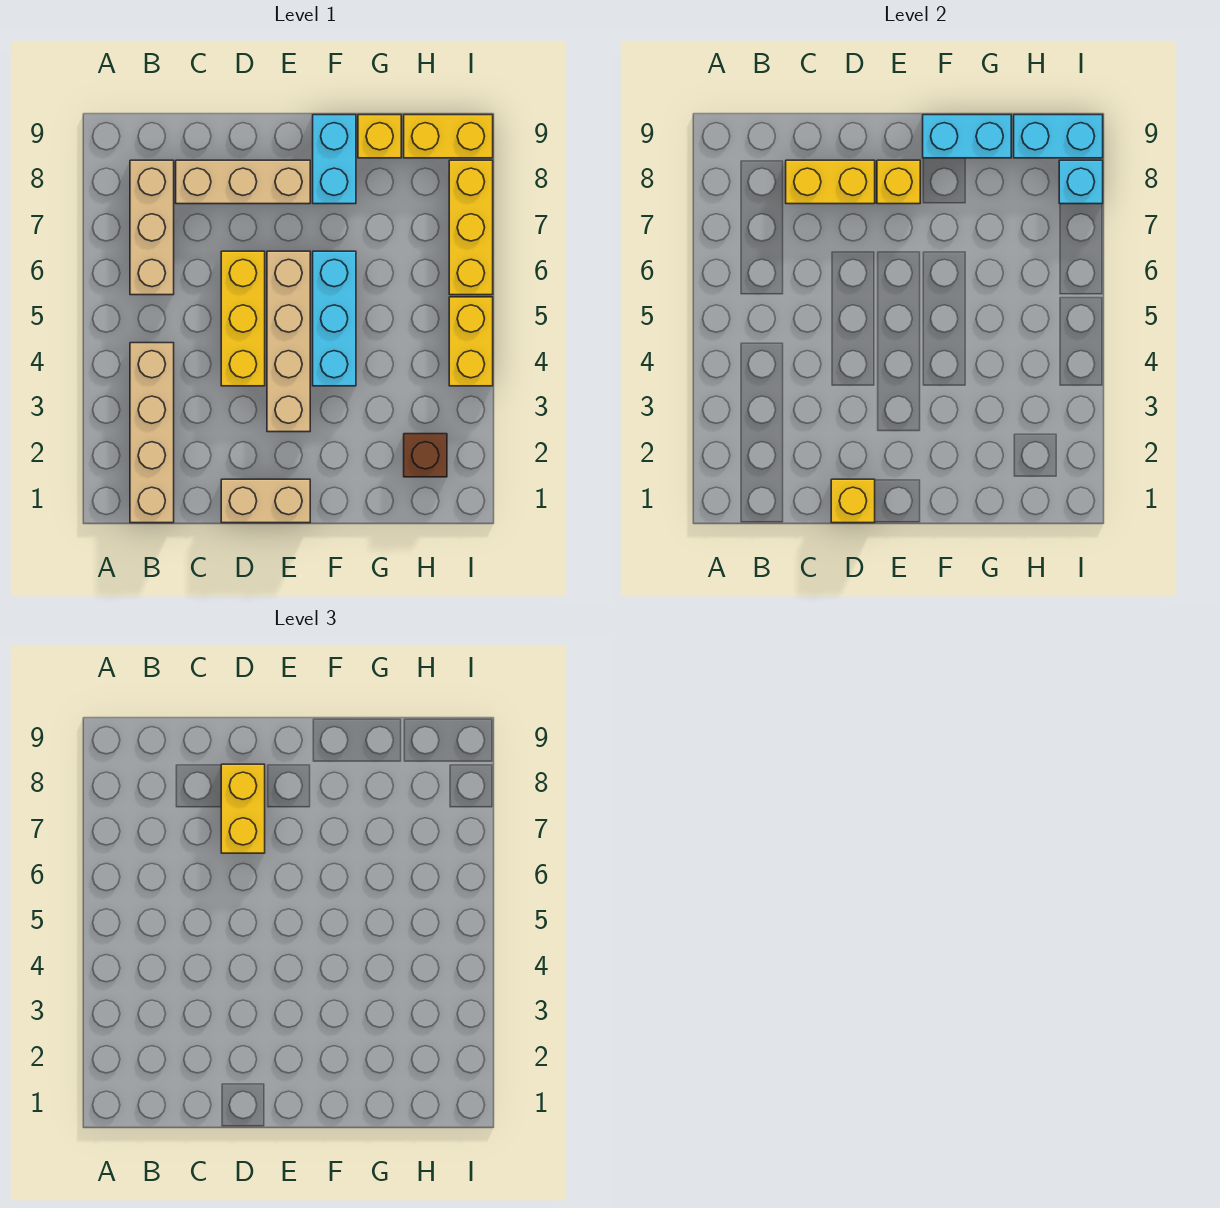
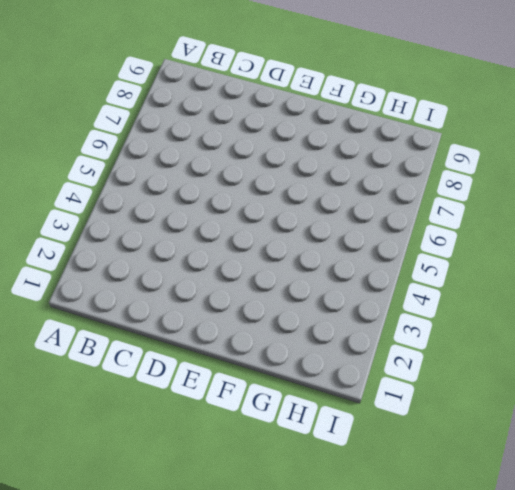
none -> tan brick B1:B4 level 1
none -> tan brick B6:B8 level 1
none -> tan brick C8:E8 level 1

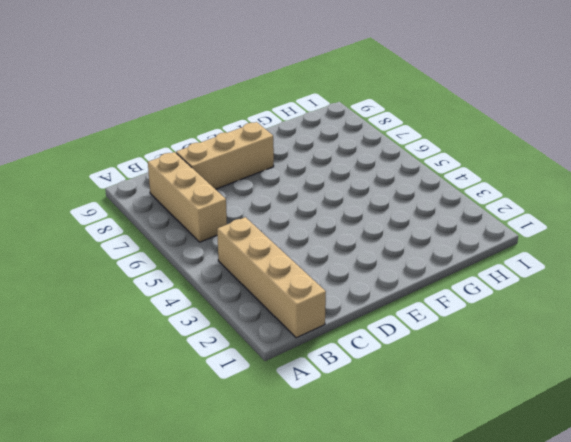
none -> tan brick D1:E1 level 1
none -> yellow brick D4:D6 level 1
none -> tan brick E3:E6 level 1

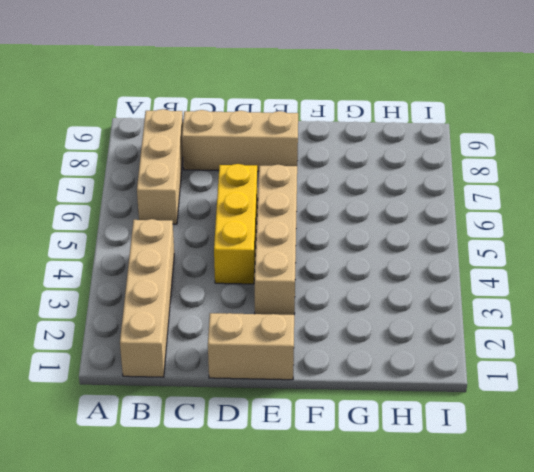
none -> cyan brick F4:F6 level 1
none -> cyan brick F8:F9 level 1
none -> yellow brick G9 level 1

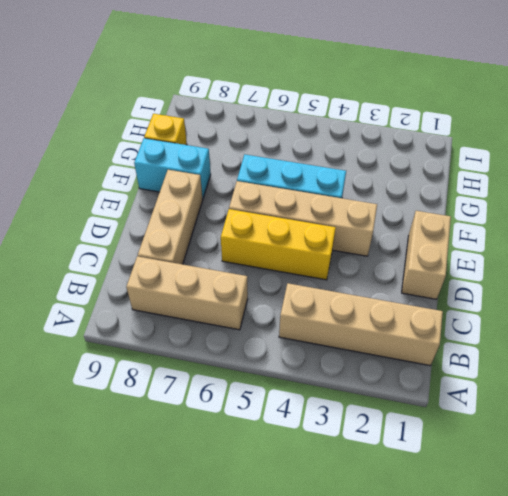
none -> brown brick H2 level 1
none -> yellow brick H9:I9 level 1
none -> yellow brick I4:I5 level 1

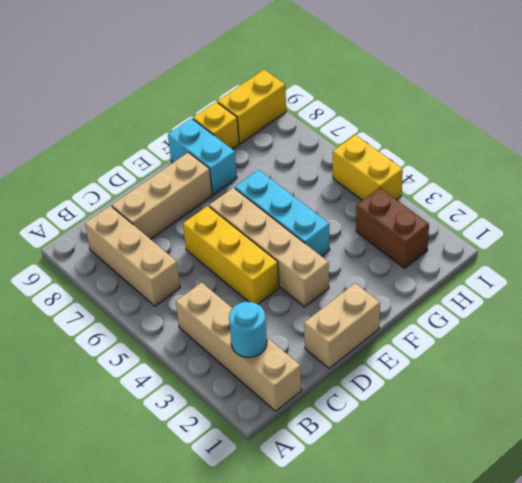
cyan round brick B2 level 2 -> none
brown brick H2:H3 level 1 -> brown brick H2 level 1
none -> yellow brick I6:I8 level 1
none -> yellow brick C8:D8 level 2
none -> yellow brick D1 level 2

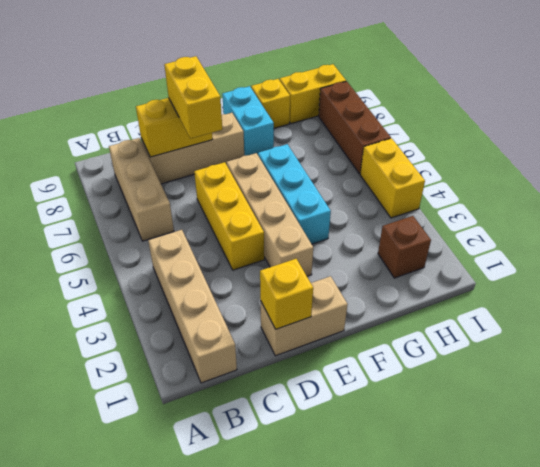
brown brick I6:I8 level 1 -> yellow brick I6:I8 level 1
none -> yellow brick E8 level 2
none -> cyan brick F9:G9 level 2
none -> cyan brick H9:I9 level 2

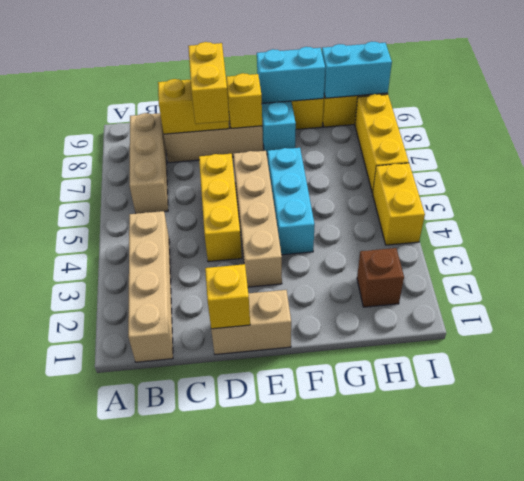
none -> cyan brick I8 level 2

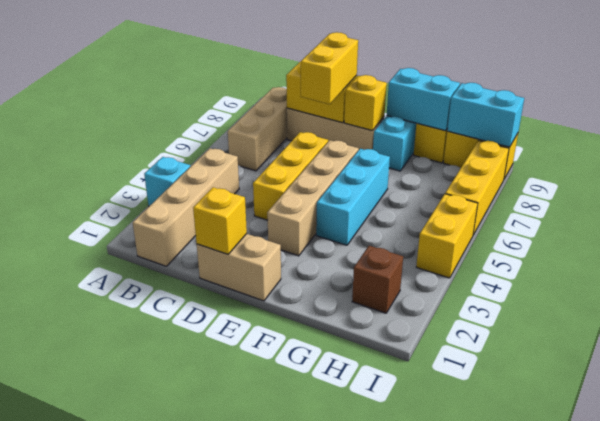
cyan brick A3 level 1 -> cyan brick I8 level 2

